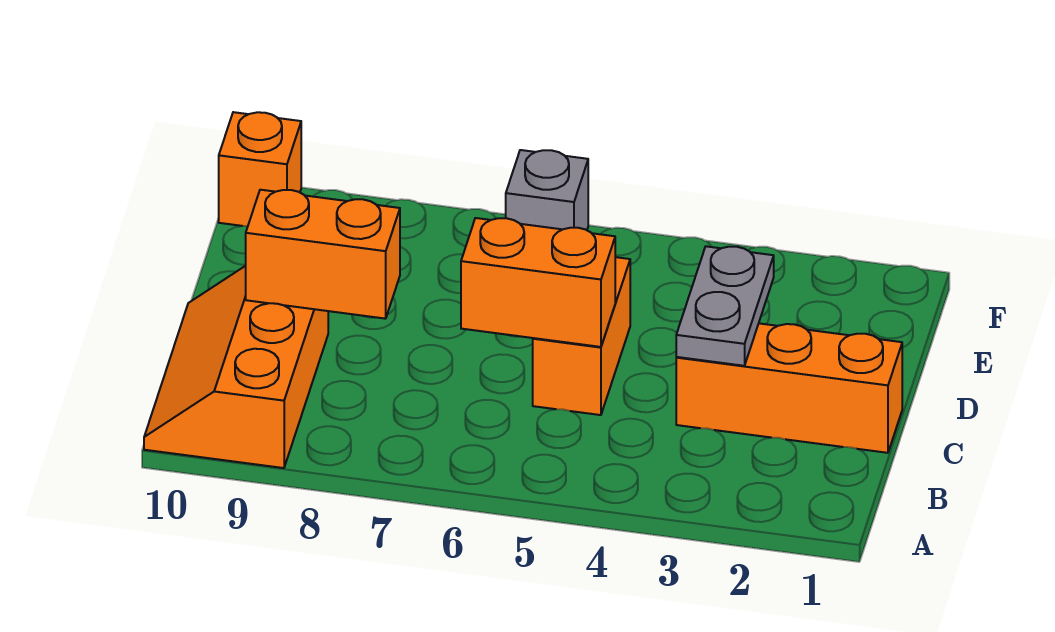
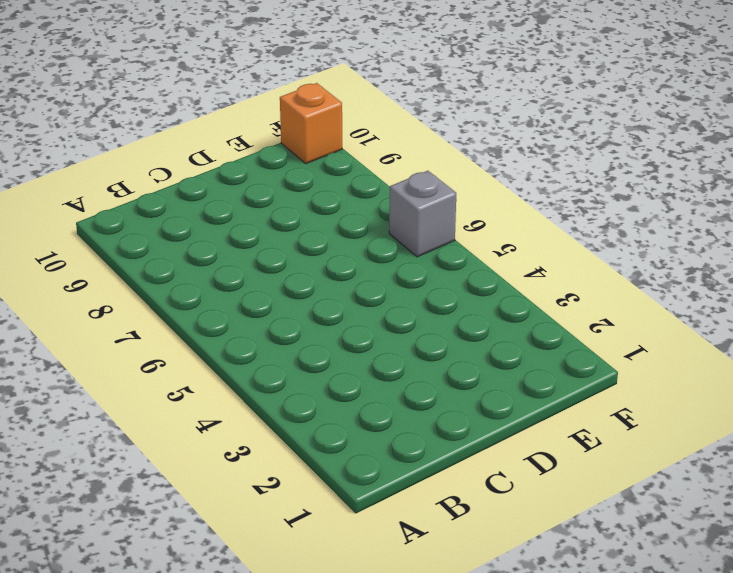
none -> orange slope A9:C10 level 1 top 9
none -> orange brick C1:C3 level 1

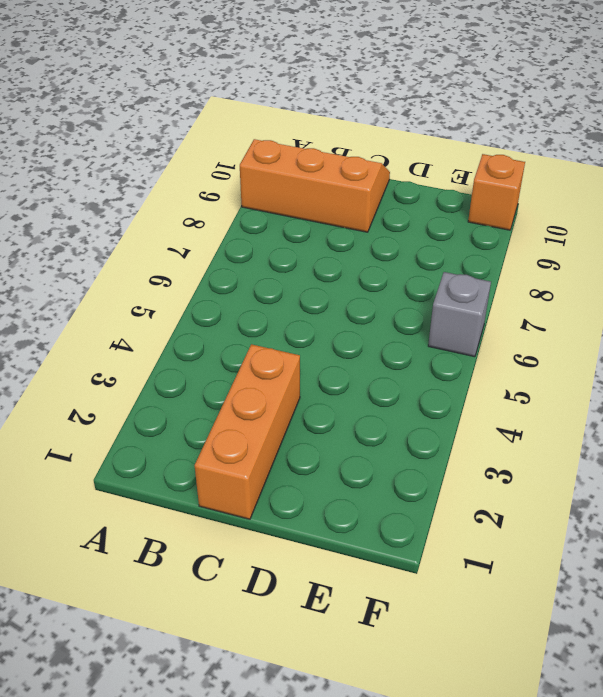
none -> orange brick C5:D5 level 1
none -> grey plate C3:D3 level 2

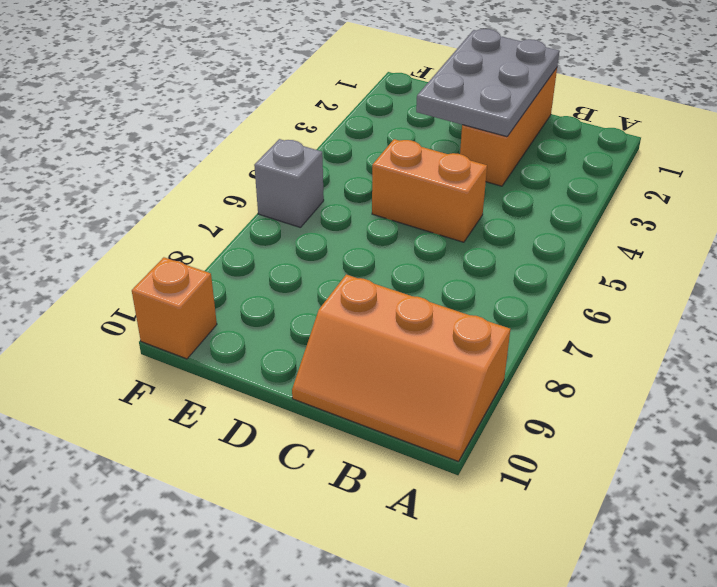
grey plate C1:D3 level 2 -> grey plate C3:D3 level 2
none -> orange brick C5:C6 level 2
none -> orange brick C8:C9 level 2

